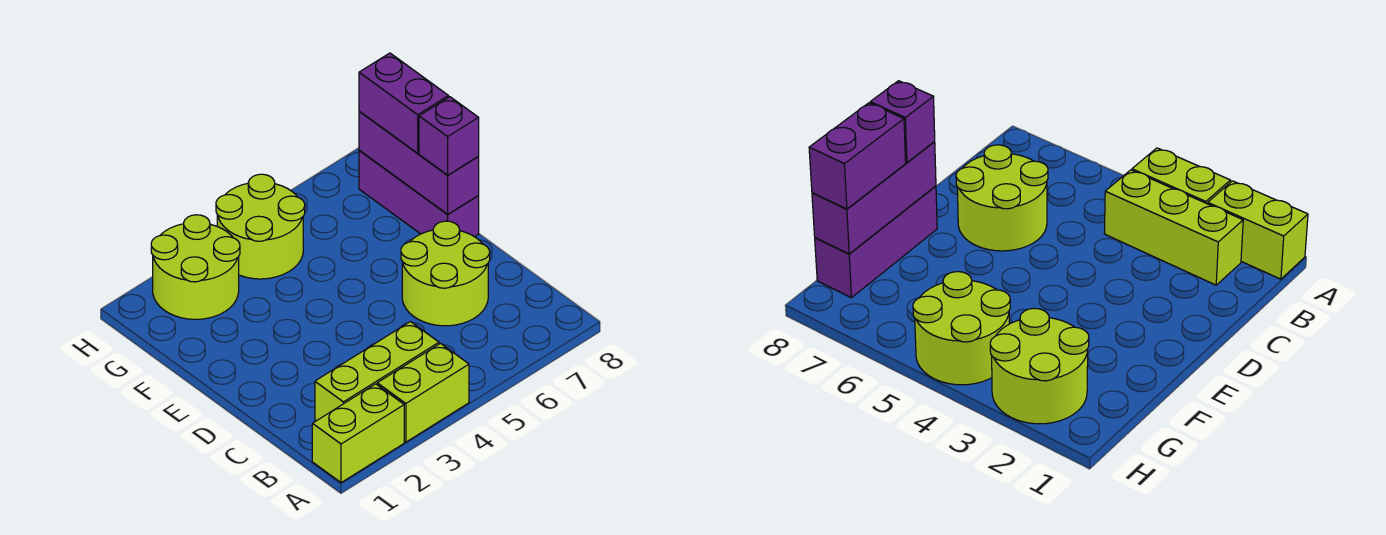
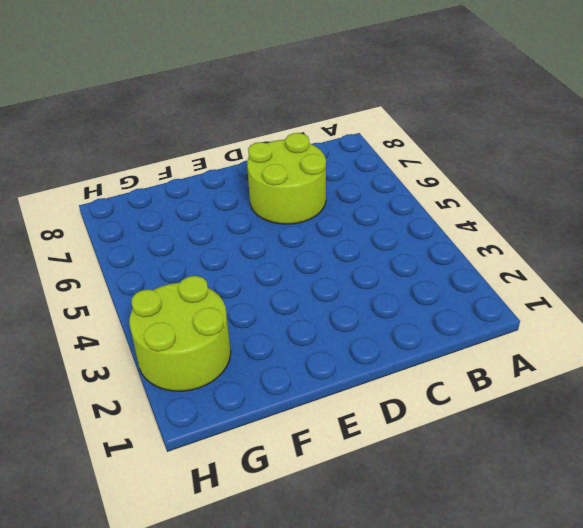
none -> lime brick A1:A2 level 1
none -> lime brick A3:A4 level 1

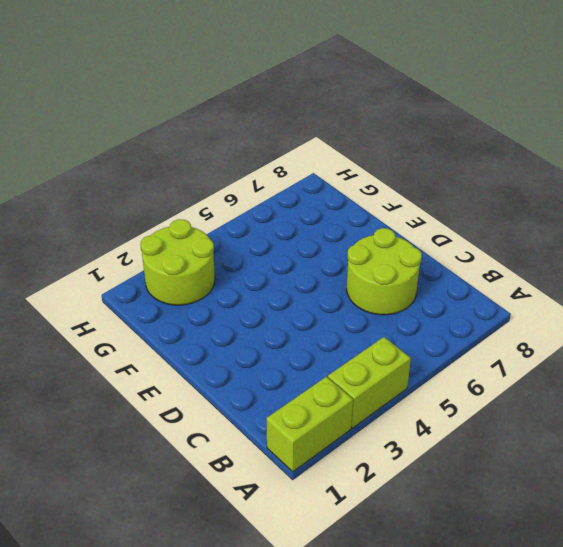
none -> lime brick B2:B4 level 1
none -> purple brick E8:G8 level 1

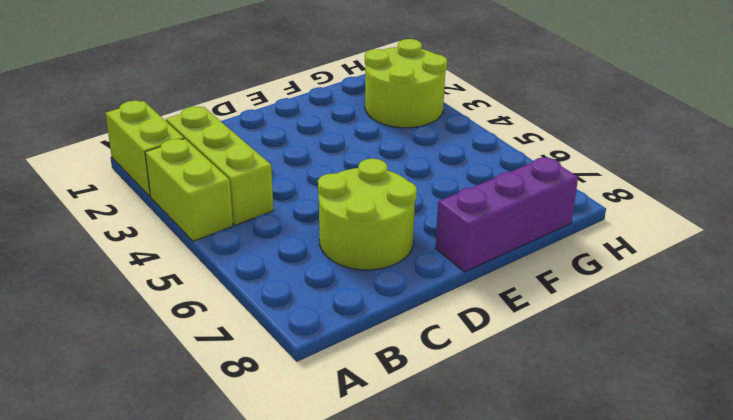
none -> lime round brick G4:H5 level 1
none -> purple brick E8:G8 level 2

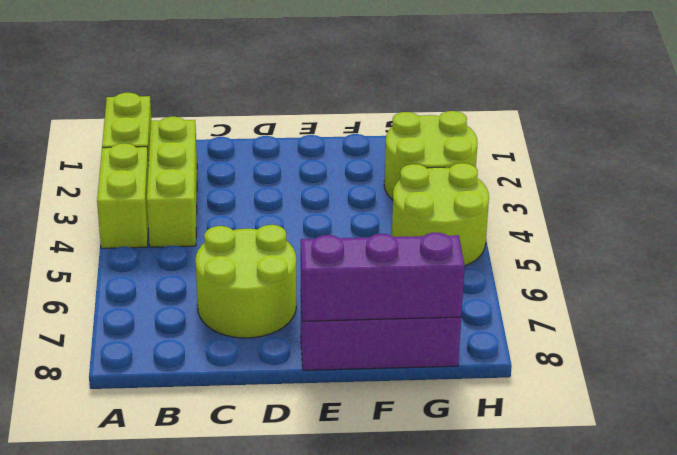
none -> purple brick E8 level 3
none -> purple brick F8:G8 level 3

